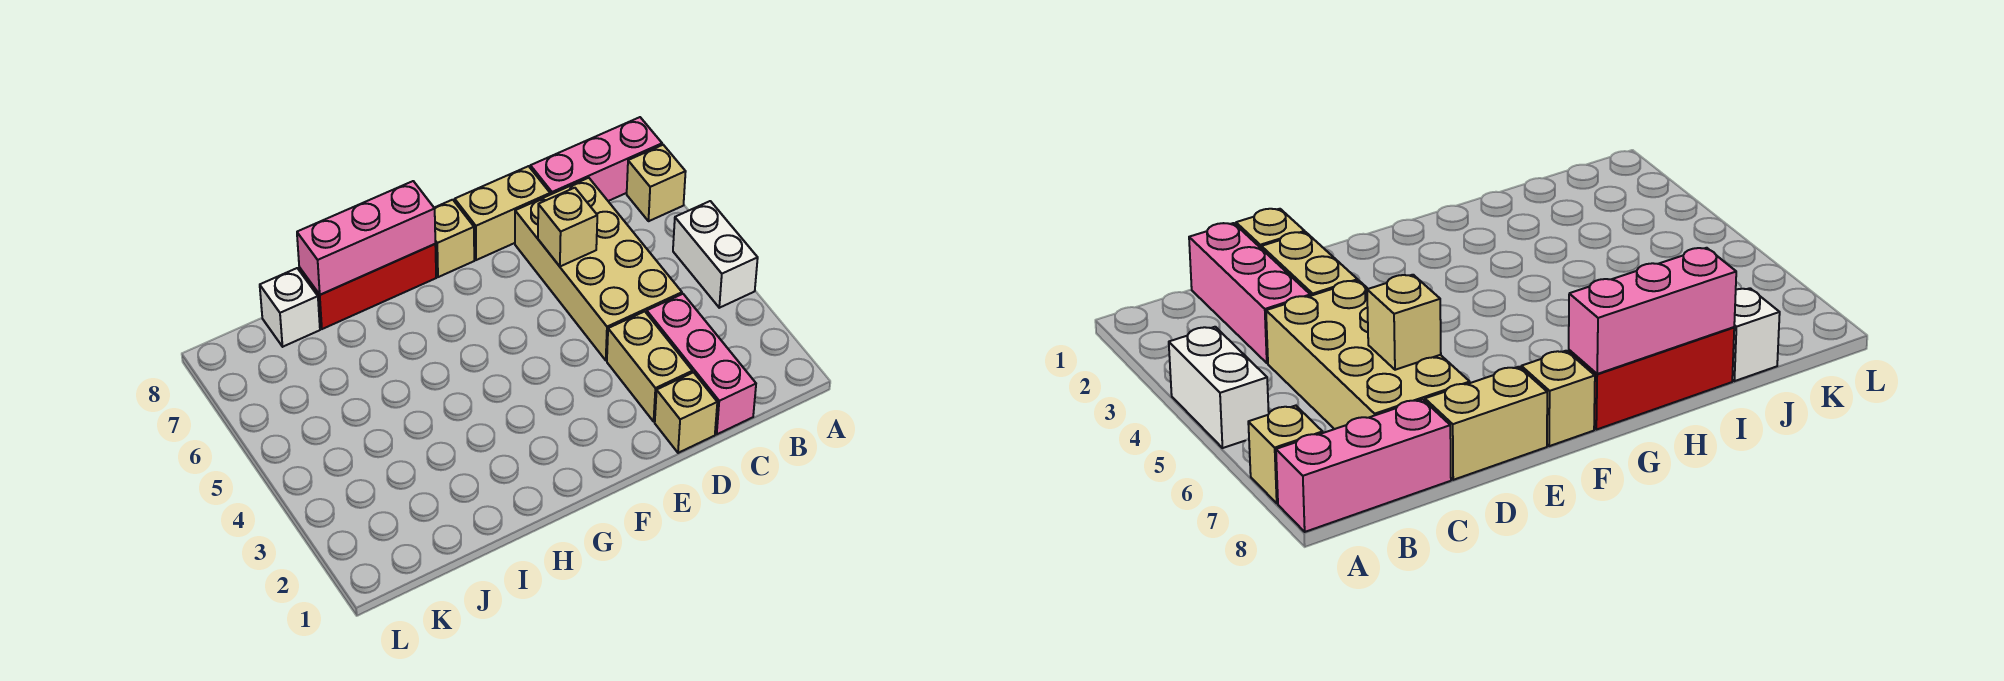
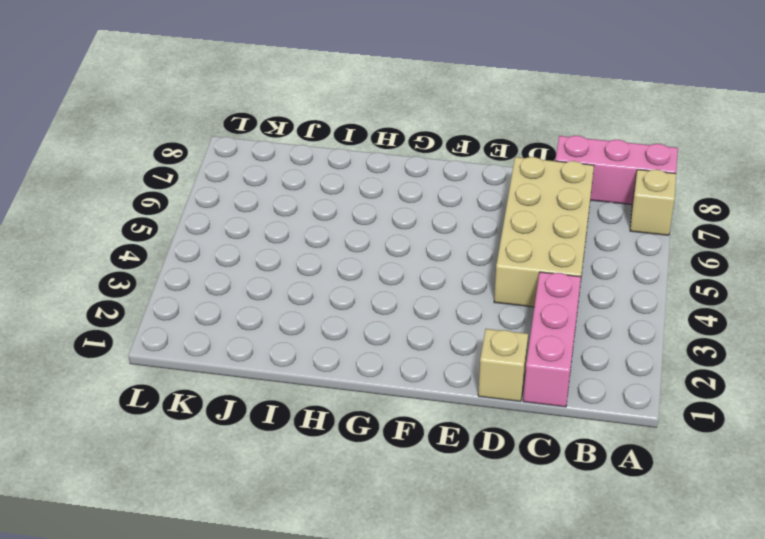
none -> white brick A4:A5 level 1
none -> tan brick D2:D3 level 1
none -> tan brick D8:E8 level 1

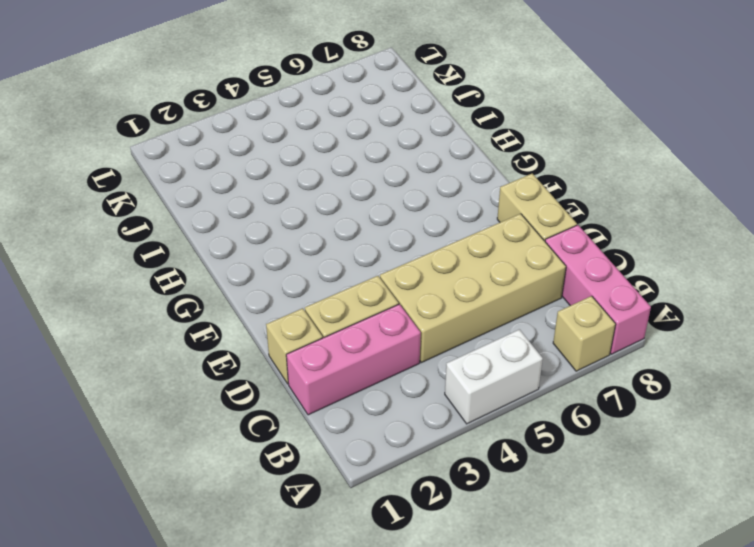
none -> tan brick F8 level 1
none -> red brick G8:I8 level 1
none -> white brick J8 level 1

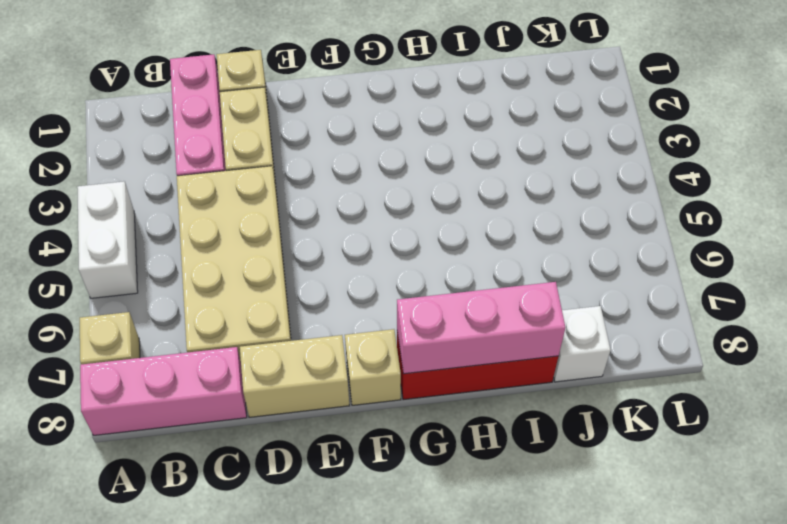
none -> tan brick D6 level 2

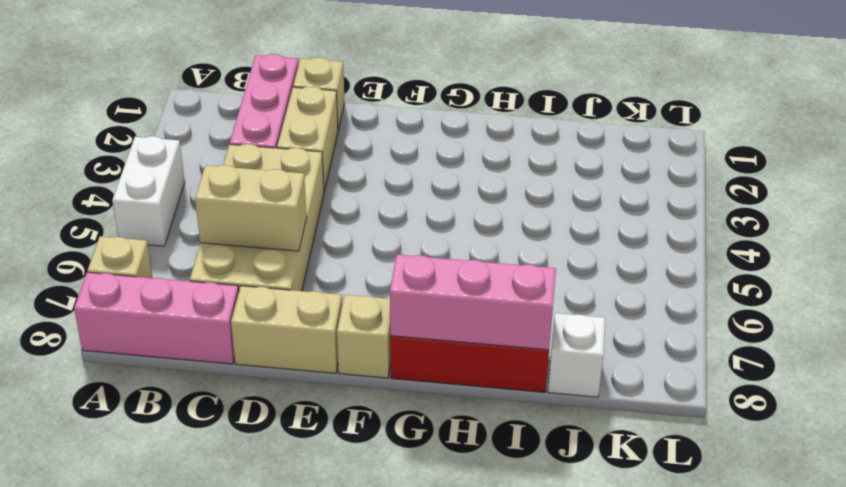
tan brick C6:D6 level 2 -> tan brick D6 level 2

